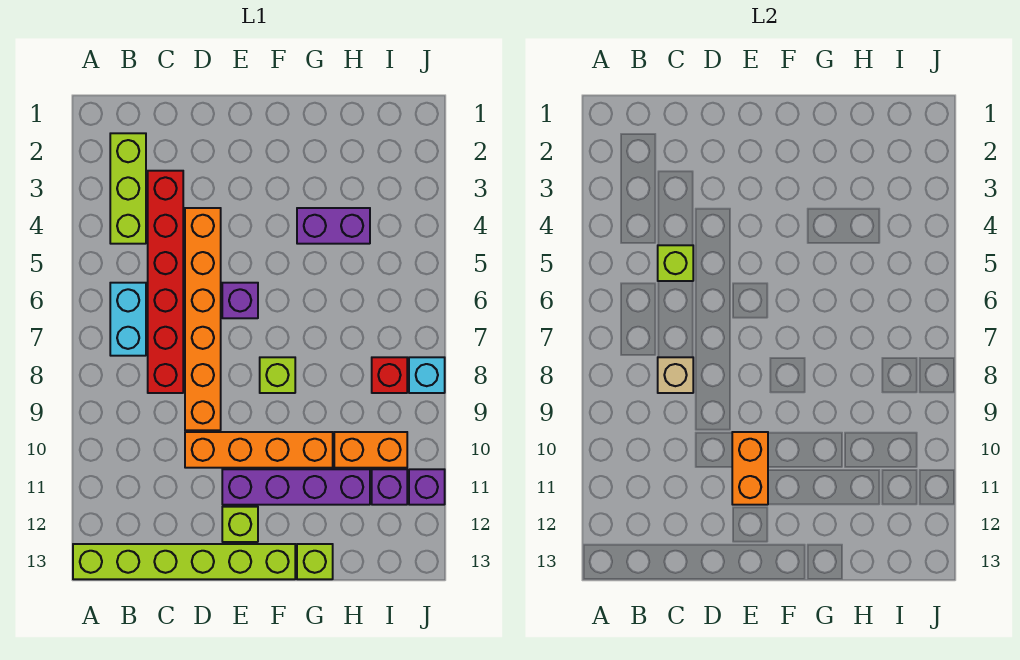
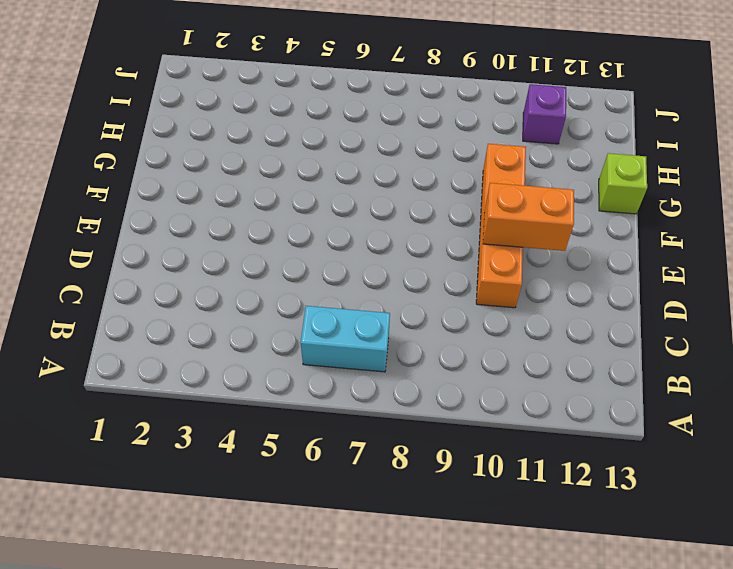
none -> lime brick A13:F13 level 1
none -> lime brick B2:B4 level 1
none -> red brick C3:C8 level 1

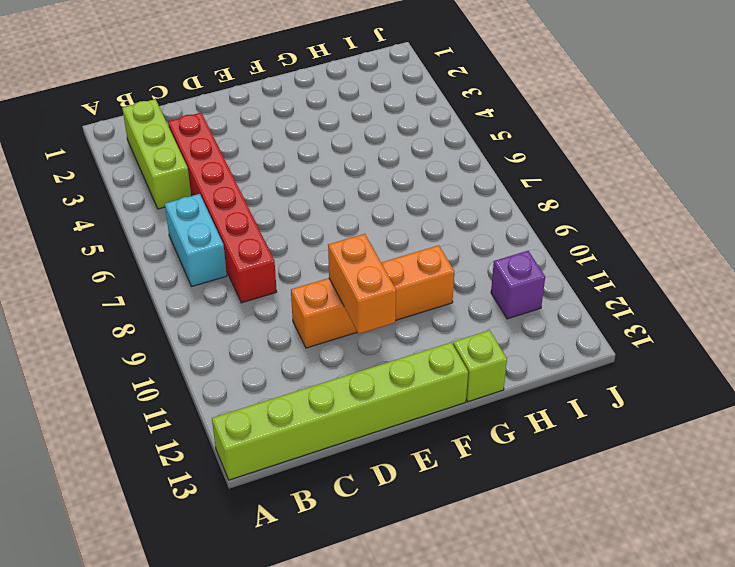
none -> orange brick D4:D9 level 1
none -> purple brick E6 level 1
none -> purple brick E11:H11 level 1

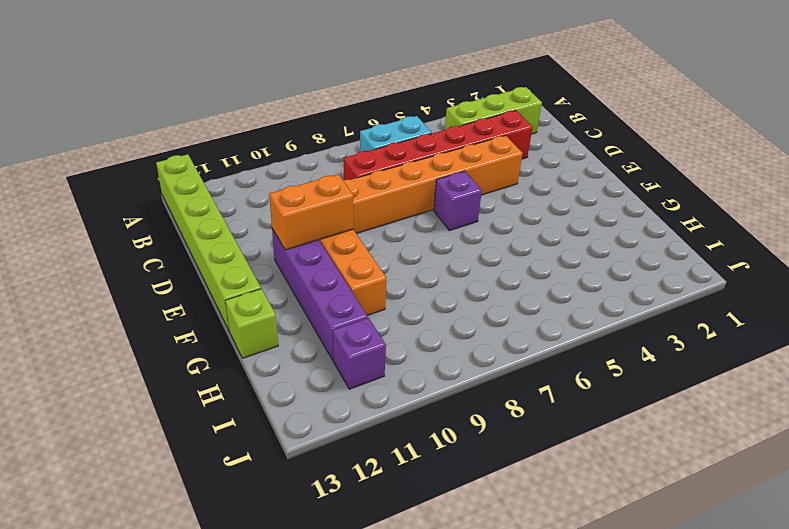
none -> lime brick E12 level 1
none -> lime brick F8 level 1
none -> purple brick G4:H4 level 1

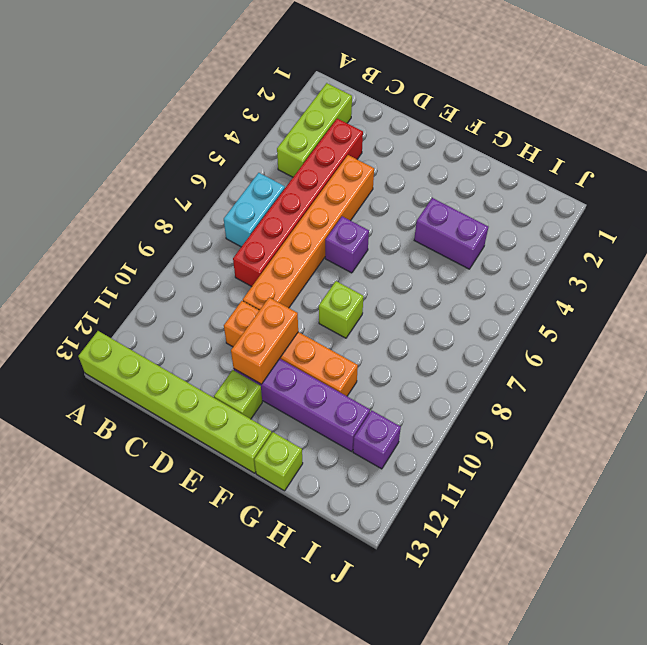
none -> orange brick H10:I10 level 1
none -> red brick I8 level 1
none -> cyan brick J8 level 1

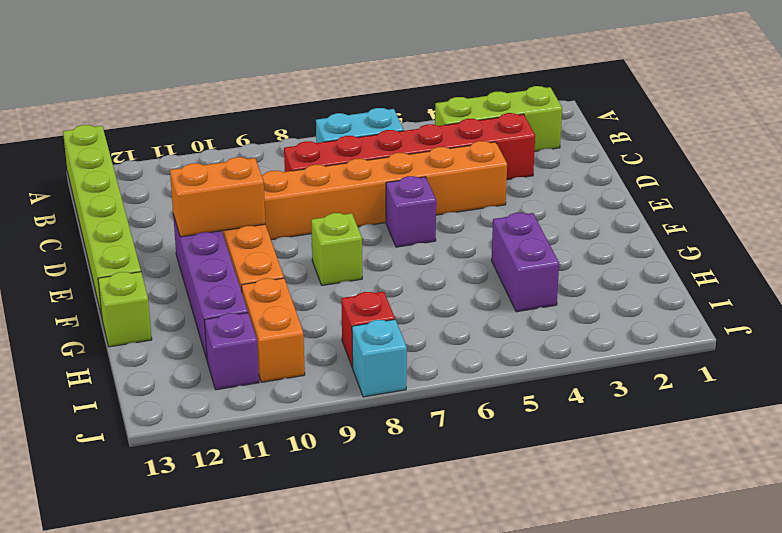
none -> lime brick E12 level 1
none -> purple brick J11 level 1
none -> lime brick C5 level 2

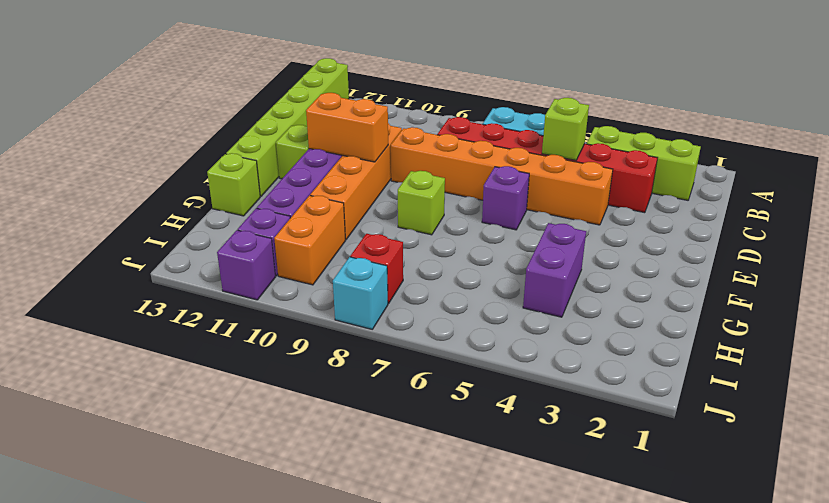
none -> tan brick C8 level 2

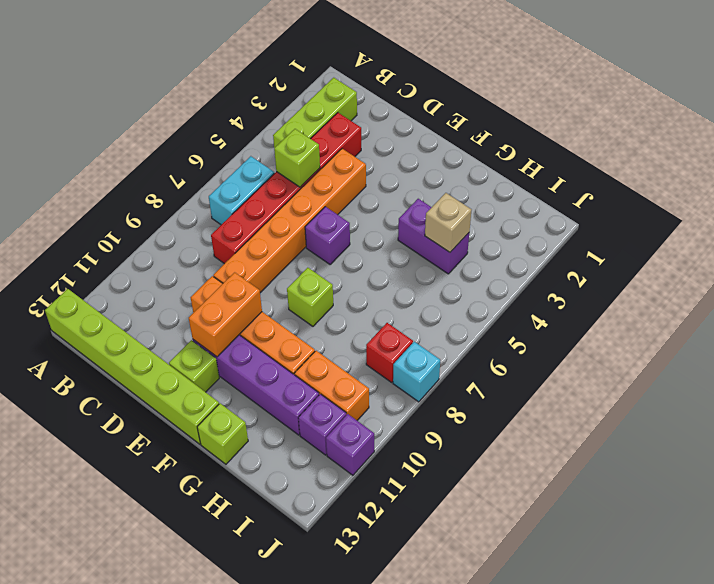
tan brick H4 level 2 -> tan brick C8 level 2

